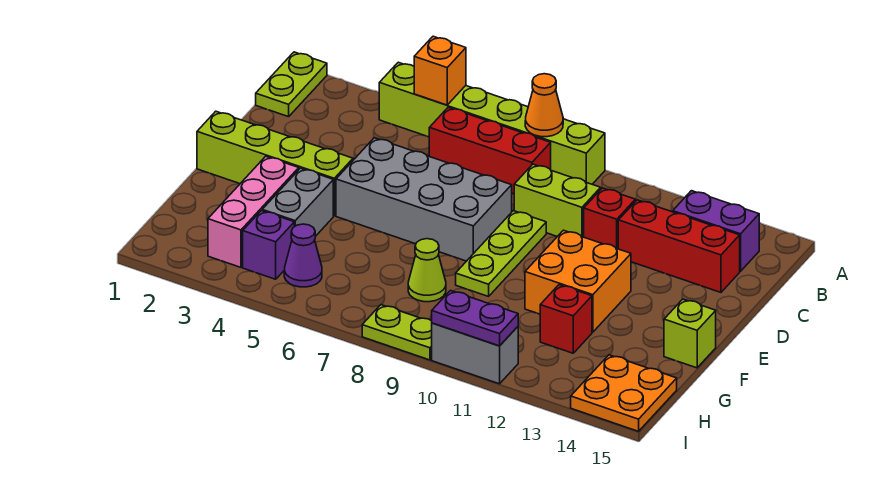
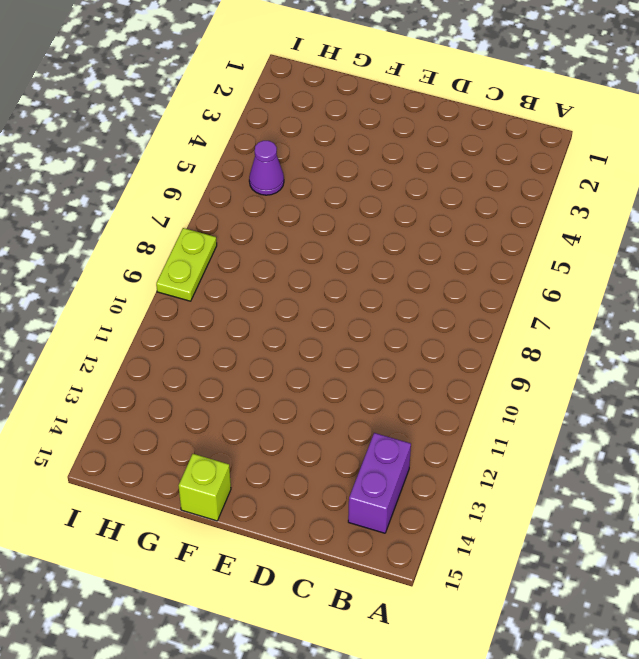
none -> lime plate A1:B1 level 1
none -> lime brick A4:A9 level 1
none -> red brick B6:B8 level 1

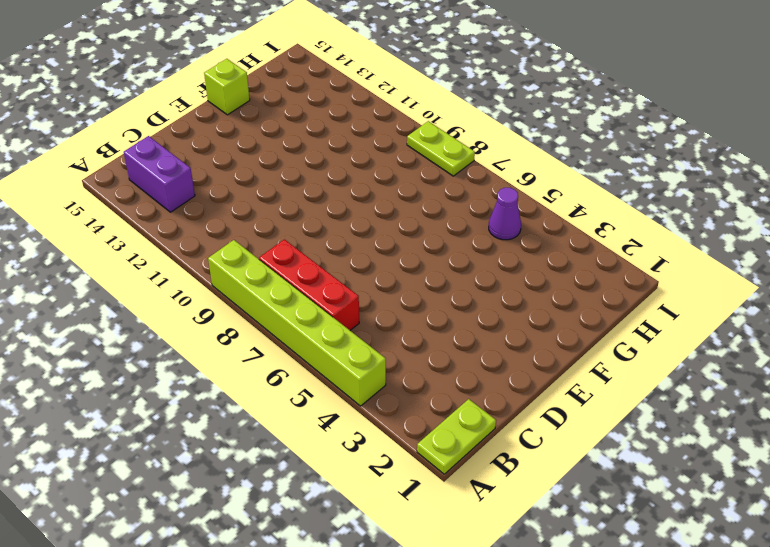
none -> lime brick C9:C10 level 1
none -> red brick C11 level 1
none -> red brick C12:C14 level 1

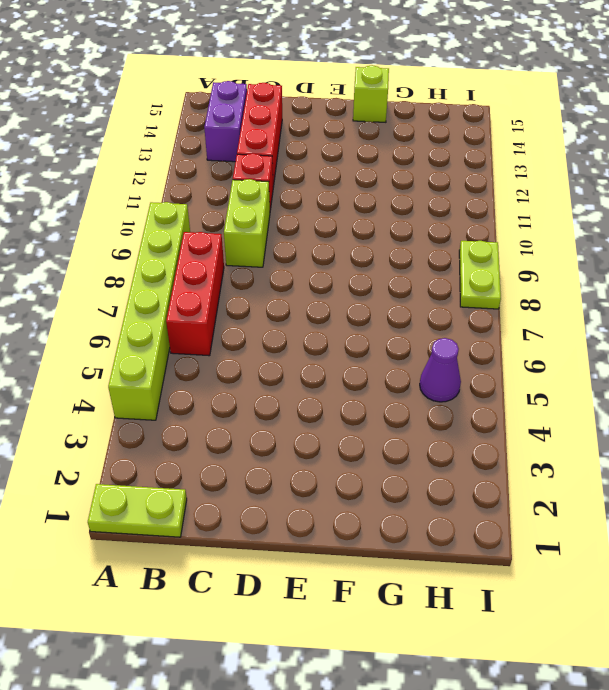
none -> grey brick D5:E8 level 1
none -> lime plate D9:F9 level 1
none -> lime brick E1:E4 level 1

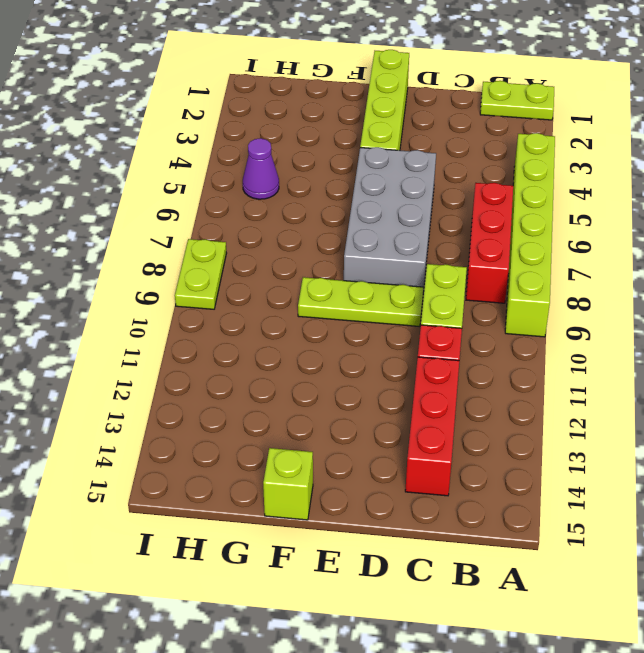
none -> purple brick B13:B14 level 1
none -> orange brick E11:F12 level 1
none -> pink brick F3:H3 level 1

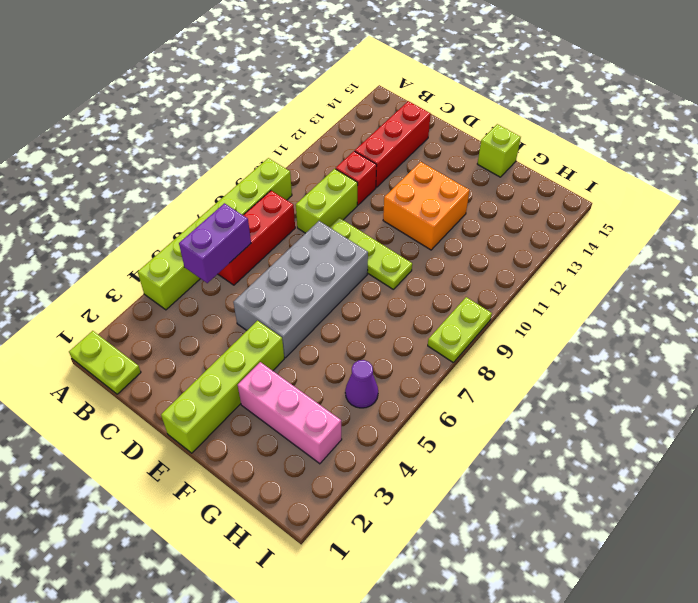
purple brick B5:B6 level 2 -> purple brick B13:B14 level 1
none -> grey brick F4:G4 level 1
none -> lime cone G8 level 1
none -> red brick G12 level 1

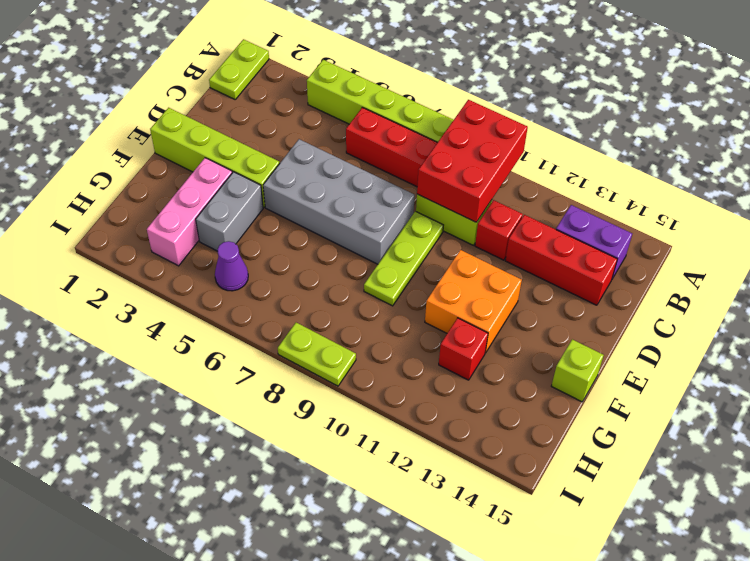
red brick A9:C10 level 2 -> none
none -> lime cone G8 level 1
none -> purple brick H4 level 1
none -> orange plate H14:I15 level 1

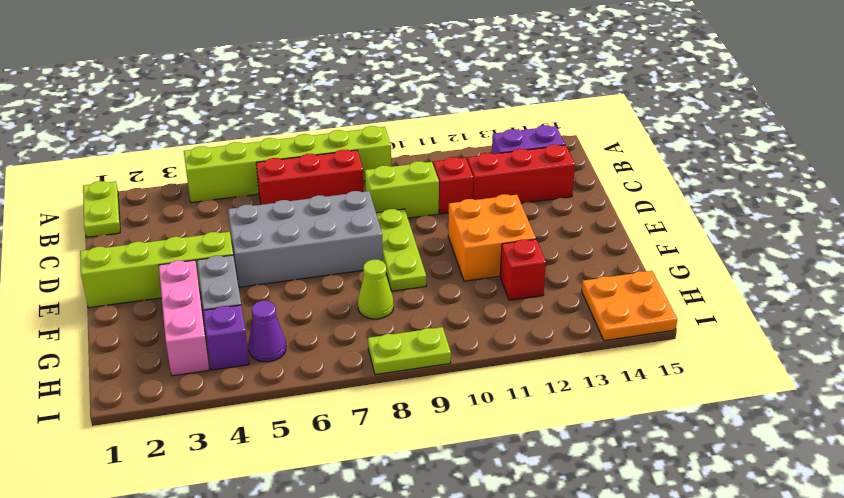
none -> lime brick F15 level 1
none -> grey brick I10:I11 level 1
none -> orange brick A5 level 2

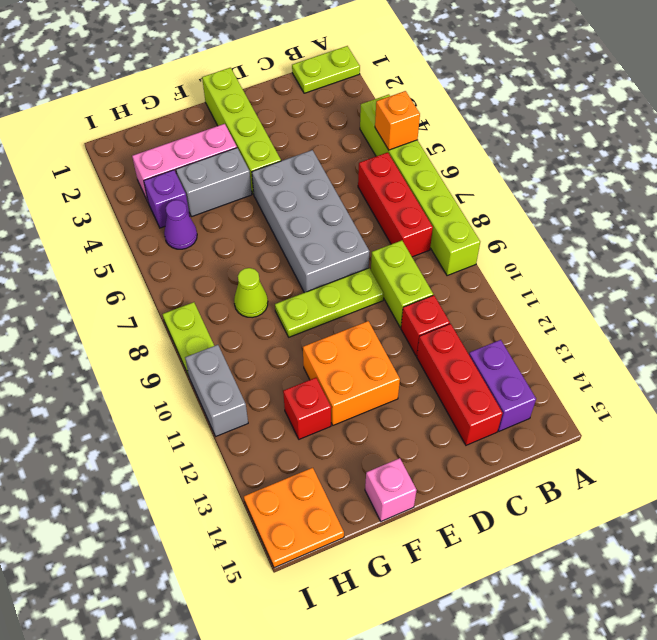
pink brick F15 level 1 -> lime brick F15 level 1
none -> orange cone A8 level 2
none -> purple plate I10:I11 level 2

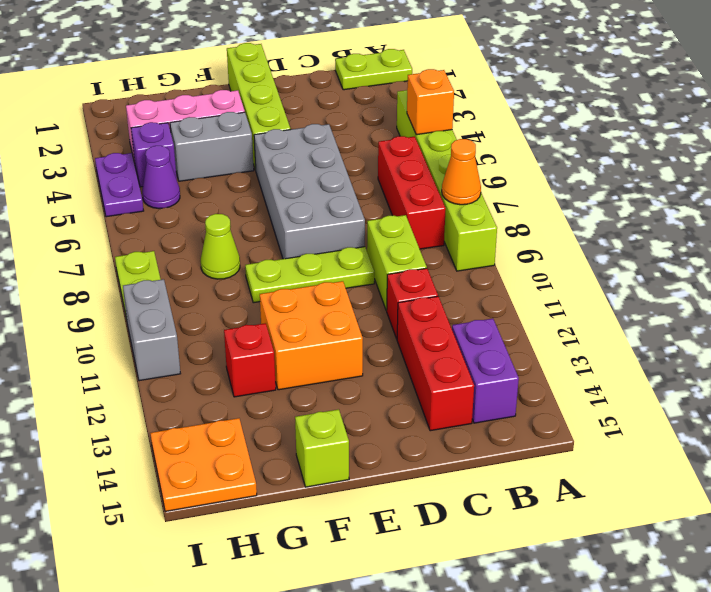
purple plate I4:I5 level 1 -> purple plate I10:I11 level 2

